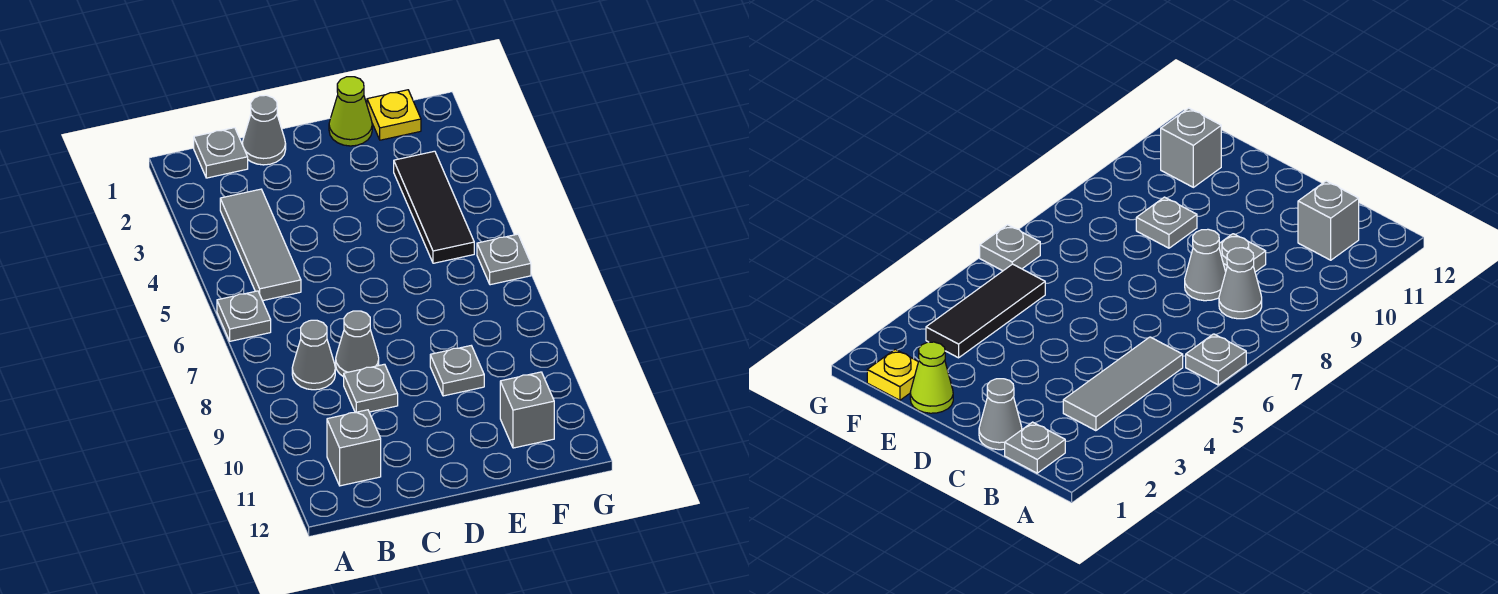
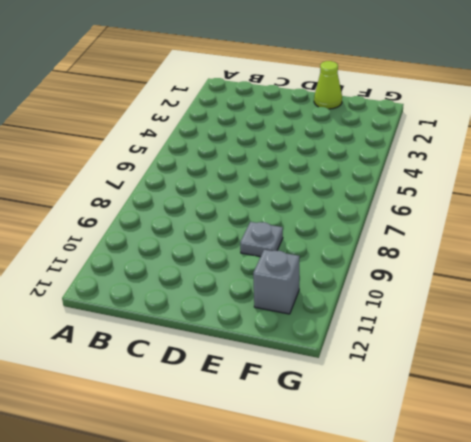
none -> grey plate A6 level 1
none -> grey plate B1 level 1
none -> grey tile B3:B5 level 1

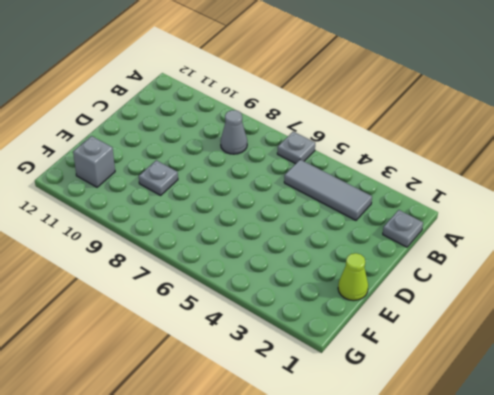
none -> grey brick B11 level 1
none -> grey cone C1 level 1
none -> grey cone C8 level 1

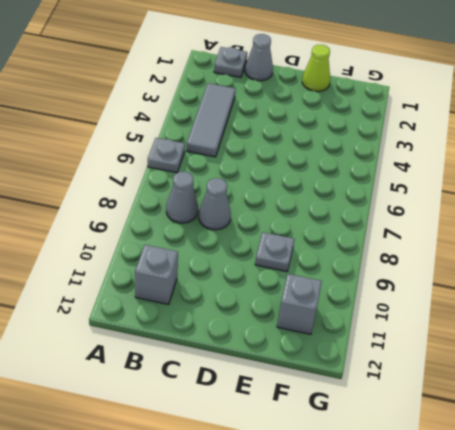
none -> grey plate C9 level 1
none -> yellow plate F1 level 1
none -> black tile F3:F5 level 1

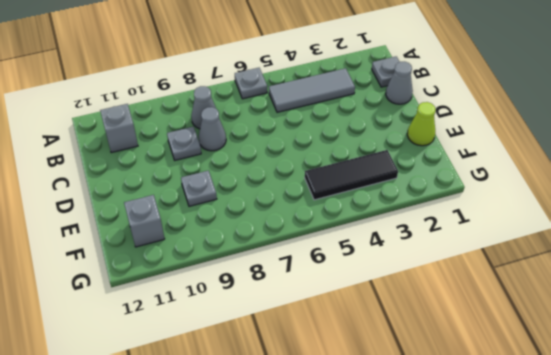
none -> yellow plate F1 level 1
none -> grey plate G6 level 1

